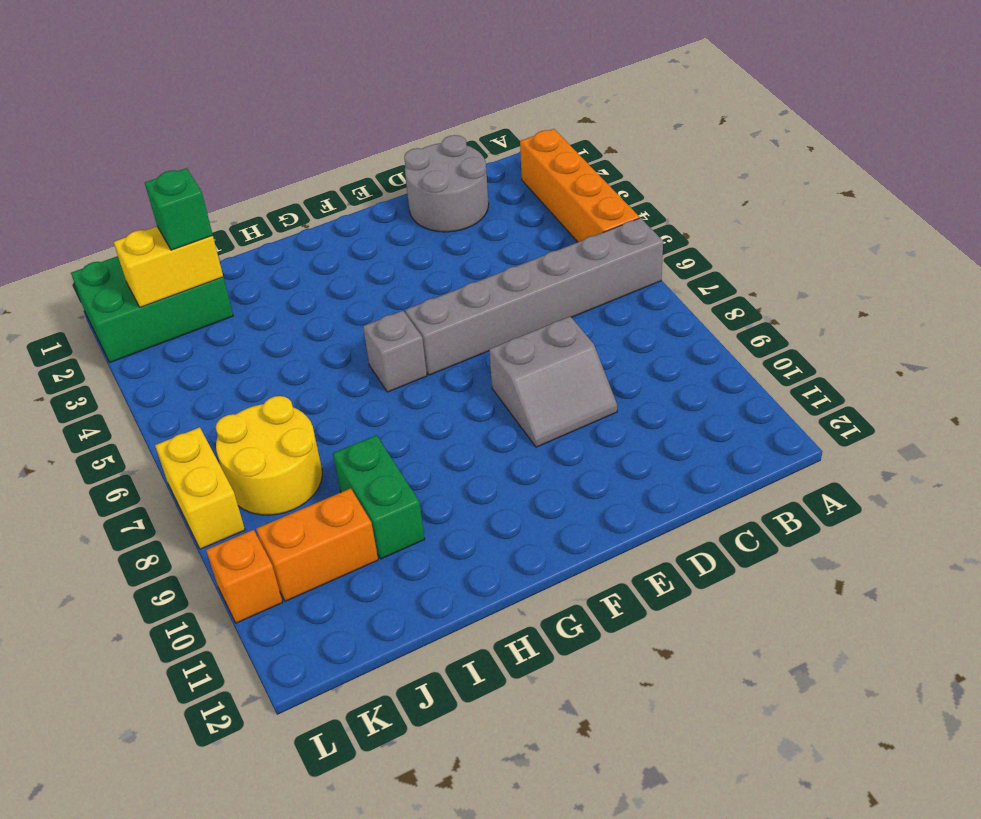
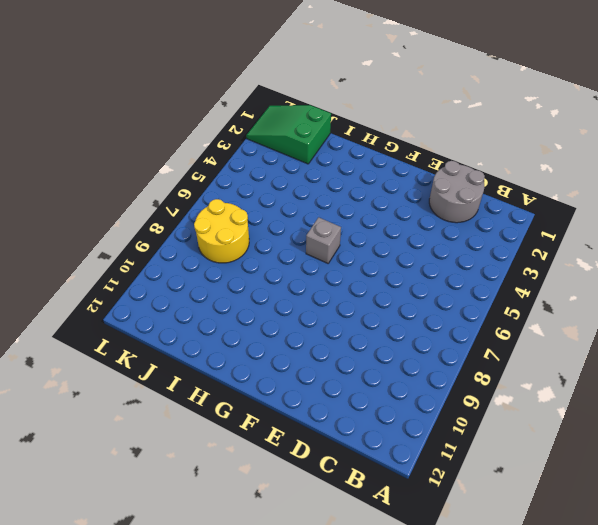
green slope J1:L2 level 1 top J -> green brick J1:L2 level 1
none -> orange brick A2:A5 level 1
none -> grey brick A6:F6 level 1
none -> grey slope D8:E9 level 1 top 8

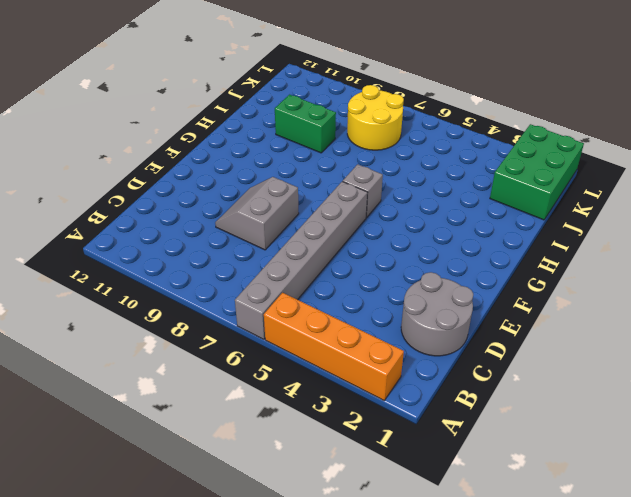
none -> orange brick J10:K10 level 1
none -> yellow brick L7:L8 level 1
none -> orange brick L10 level 1

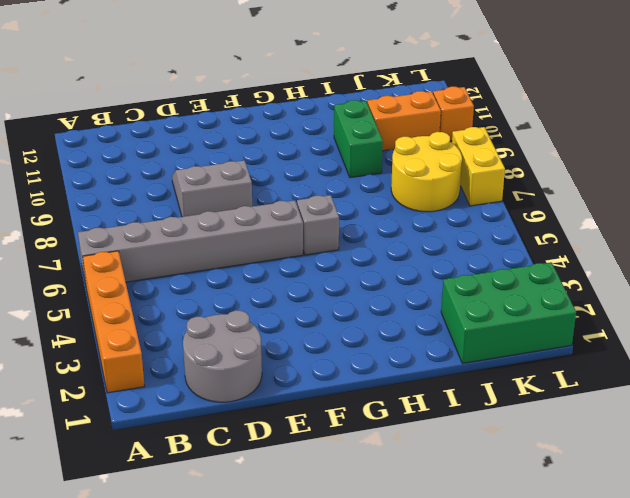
none -> yellow brick J2:K2 level 2
none -> green brick J2 level 3

